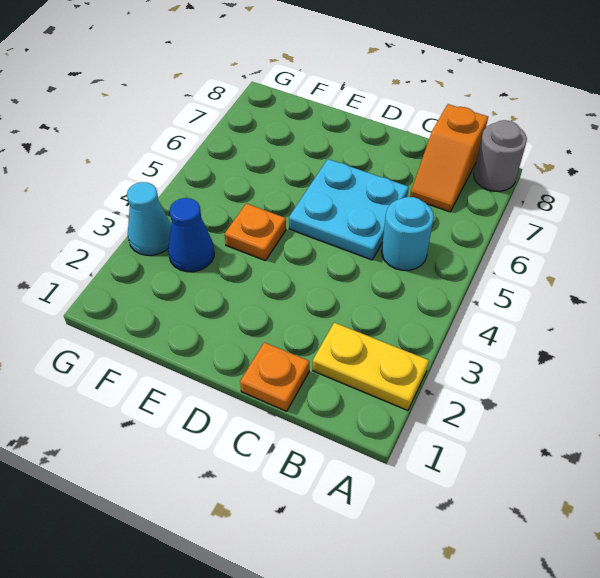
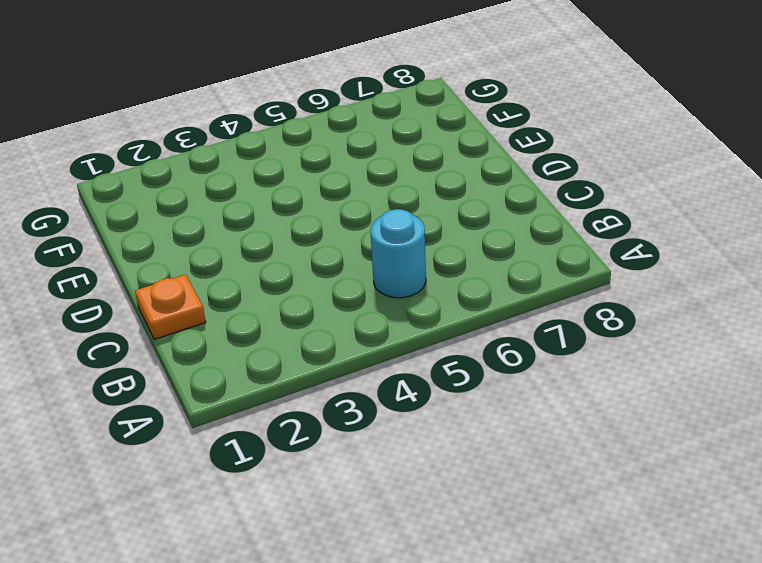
none -> yellow plate A2:B2 level 1
none -> grey round brick A8 level 1

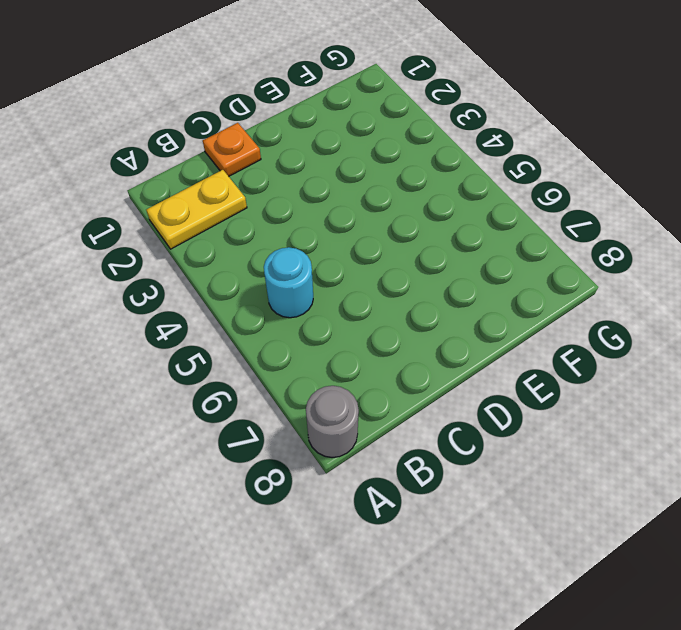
none -> orange slope B7:B8 level 1 top 8
none -> cyan plate C5:D6 level 1

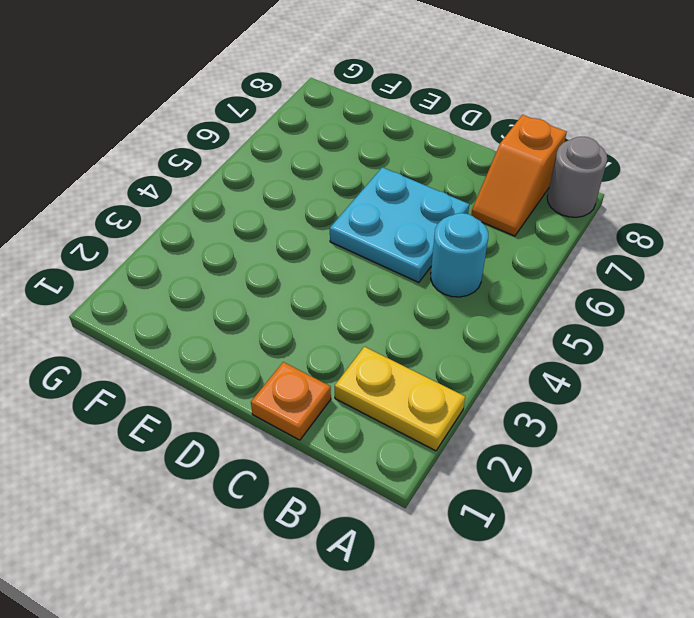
none -> orange plate E4 level 1
none -> blue cone F3 level 1

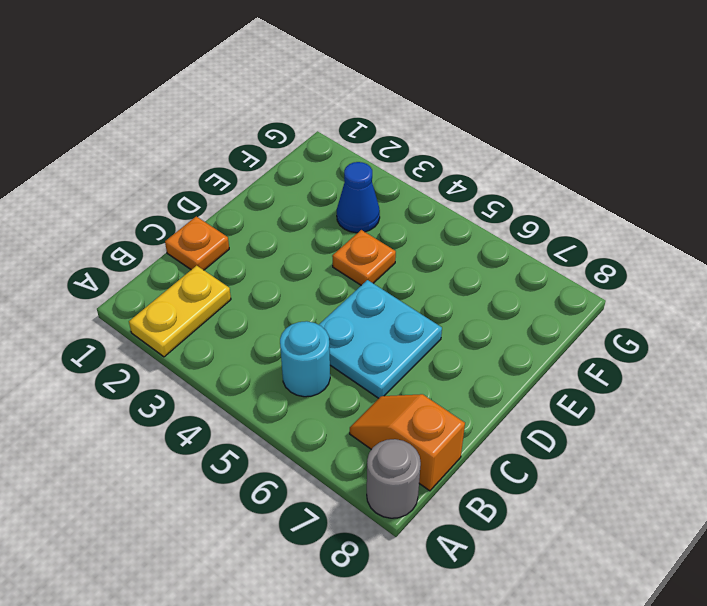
none -> cyan cone G3 level 1

